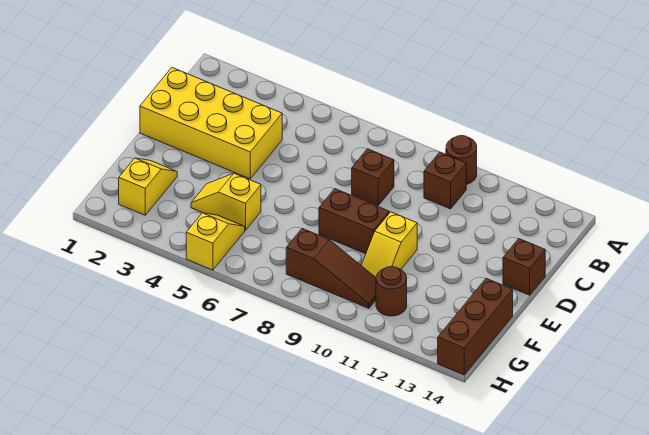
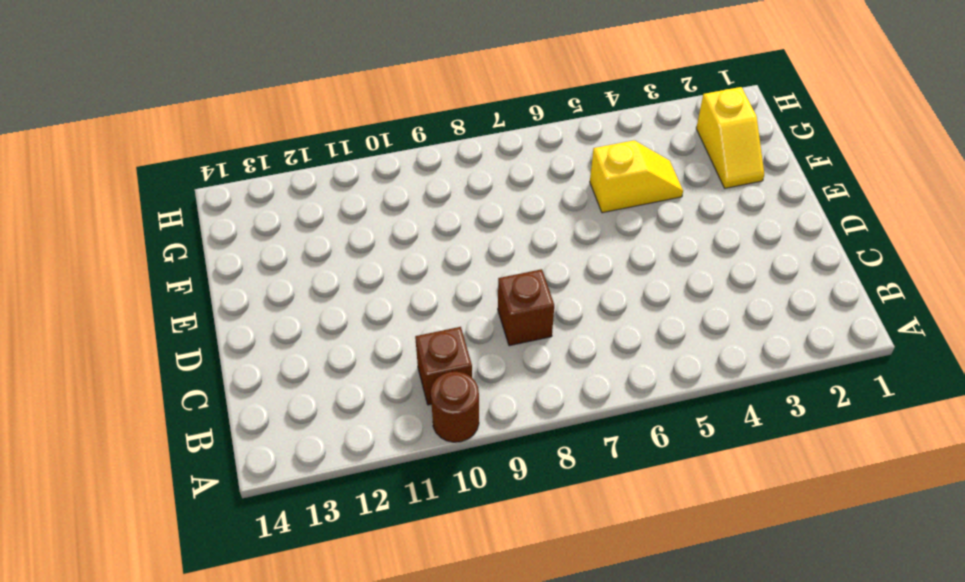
none -> yellow brick C1:D4 level 1
none -> brown brick D14 level 1
none -> brown brick E8:E9 level 1

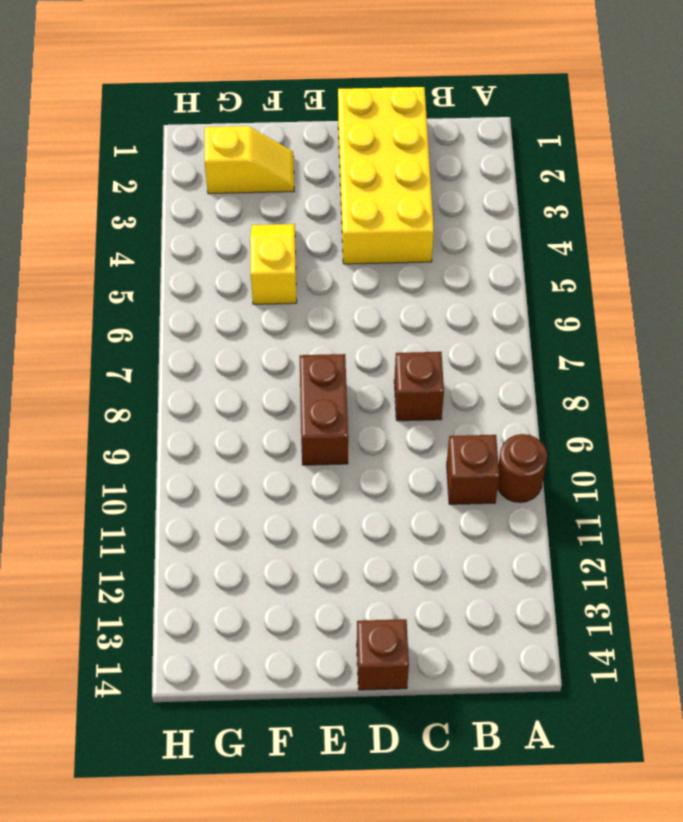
none -> yellow slope E10:F10 level 1 top E
none -> brown brick F14:H14 level 1
none -> yellow slope G5:H5 level 1 top H

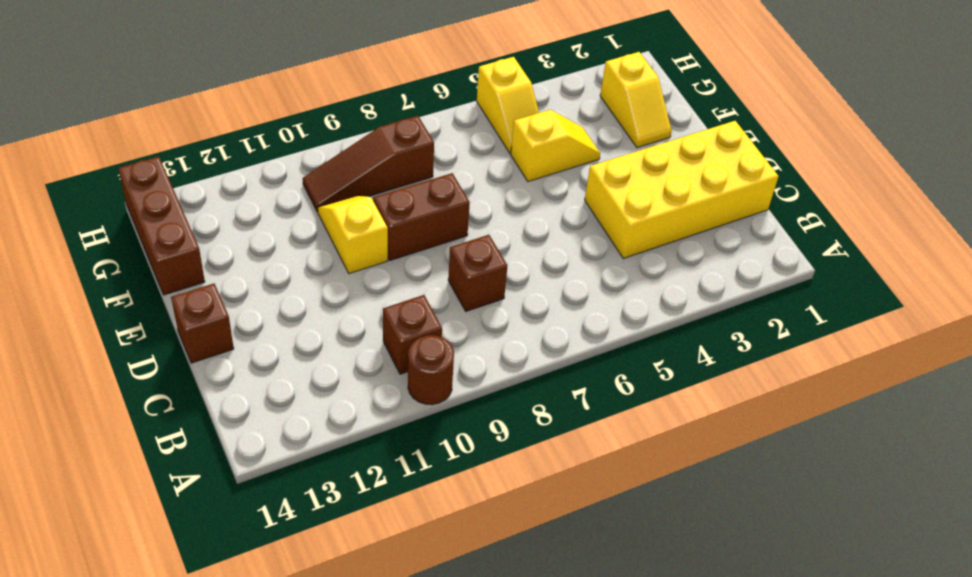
none -> brown round brick G11 level 1

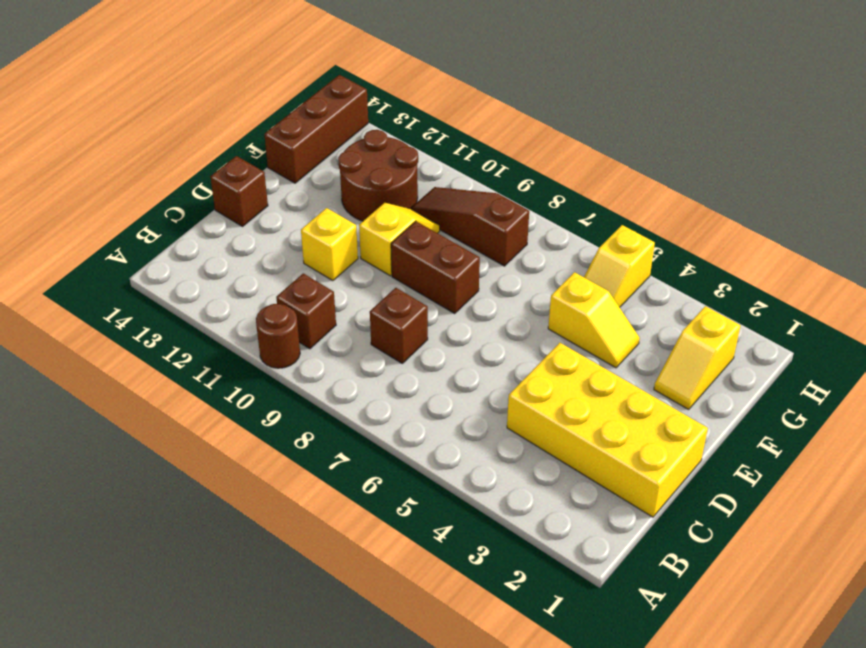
yellow brick D11 level 1 -> none
brown round brick F11:G12 level 1 -> brown round brick G11 level 1

